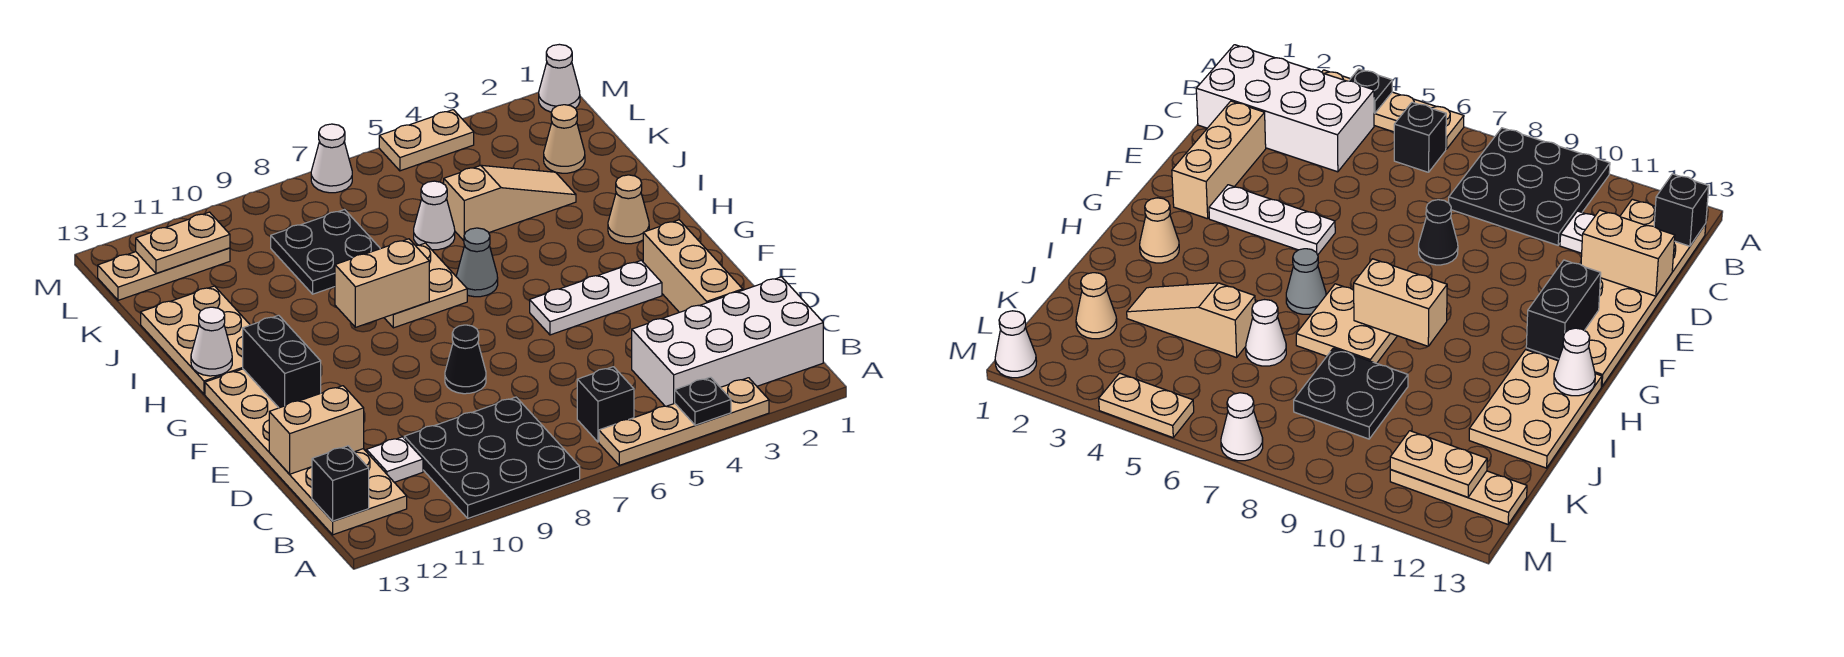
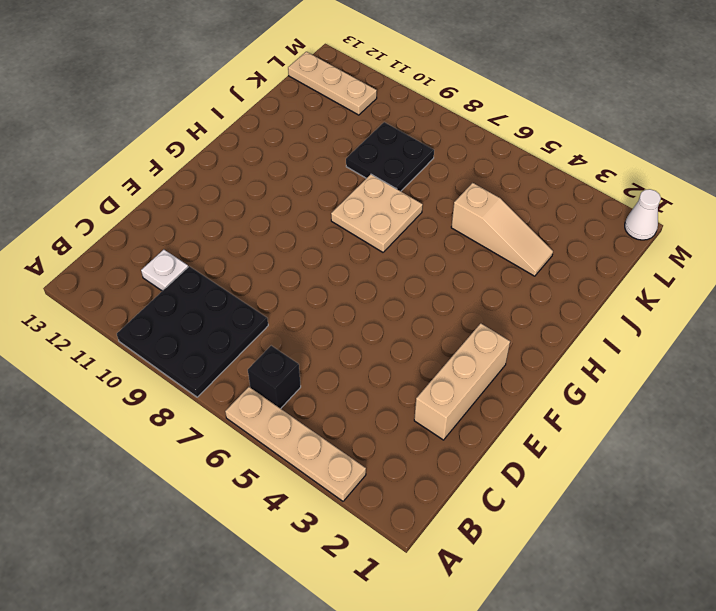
none -> white brick B1:C4 level 1
none -> tan plate B12:G13 level 1
none -> black cone E8 level 1

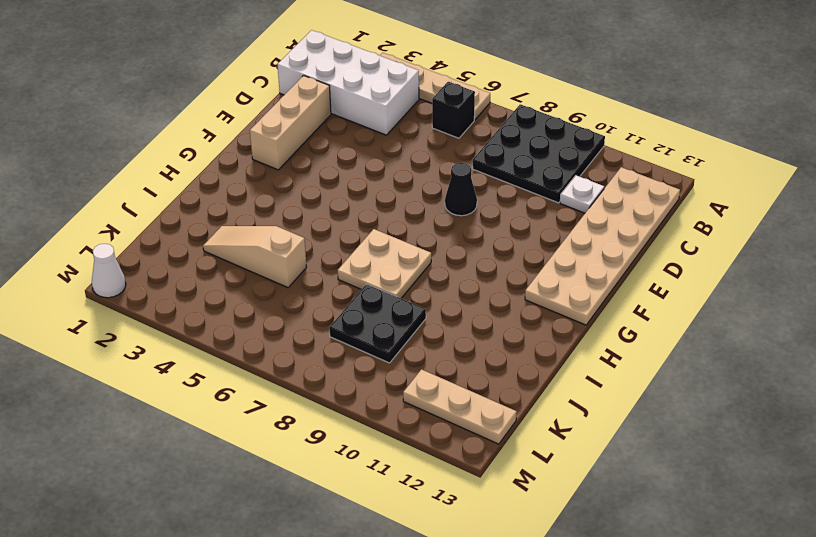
none -> white plate F3:F5 level 1
none -> tan cone H2 level 1
none -> grey cone H6 level 1

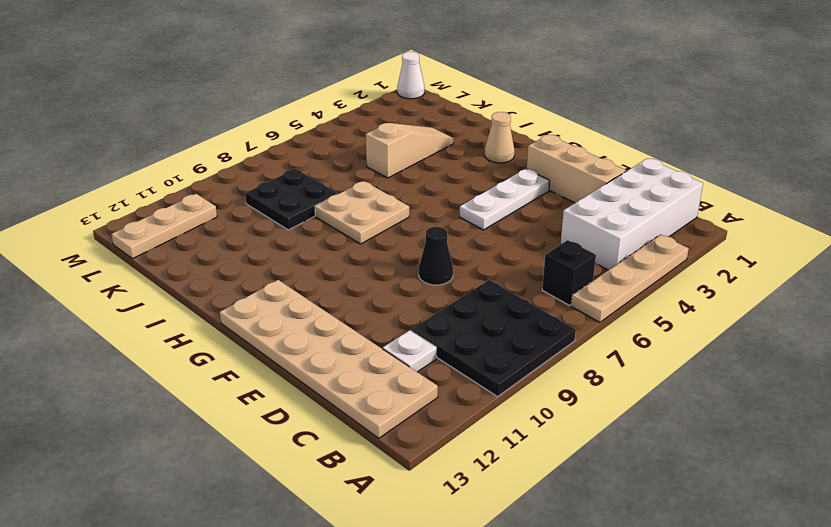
none -> grey cone H6 level 1
none -> tan plate H12:J13 level 1
none -> white cone J6 level 1

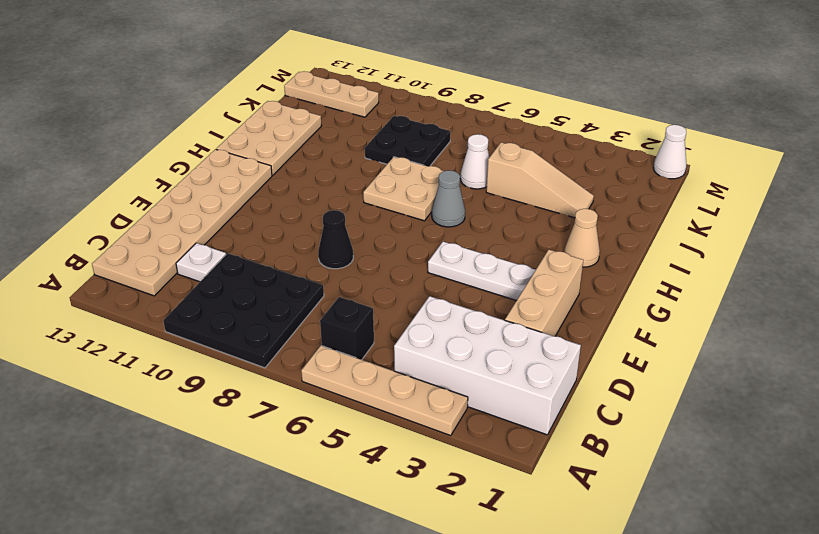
none -> tan cone K2 level 1
none -> tan plate M4:M5 level 1
none -> white cone M7 level 1

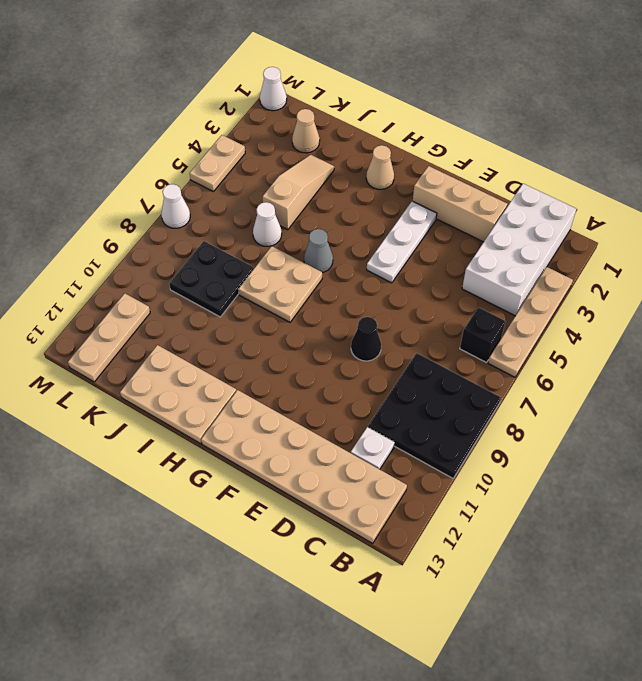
none -> black plate A4 level 2
none -> black brick B13 level 2
none -> tan brick D12:D13 level 2

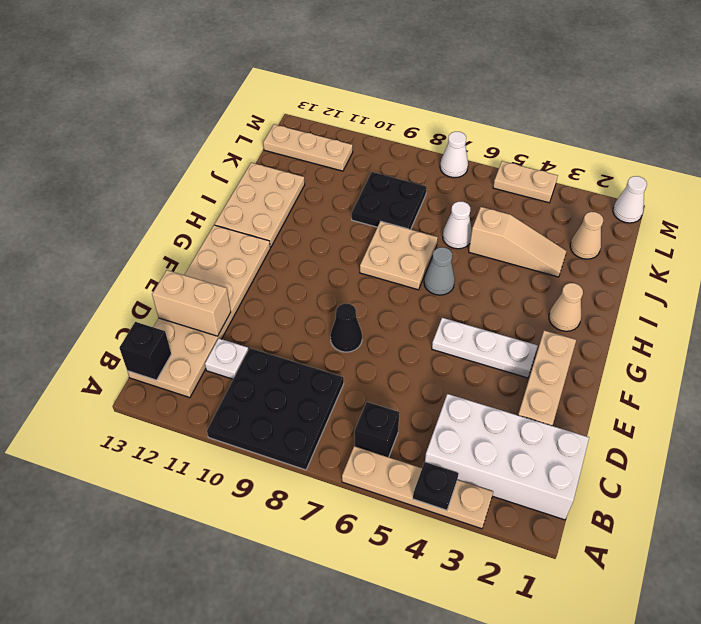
none -> black brick F12:G12 level 2
none -> tan brick H8:H9 level 2
none -> white cone H13 level 2

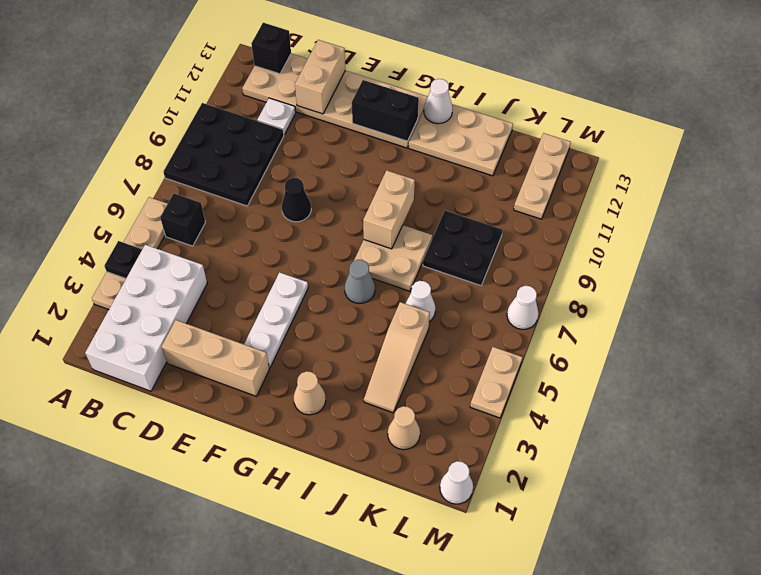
none -> tan plate L11:L12 level 2

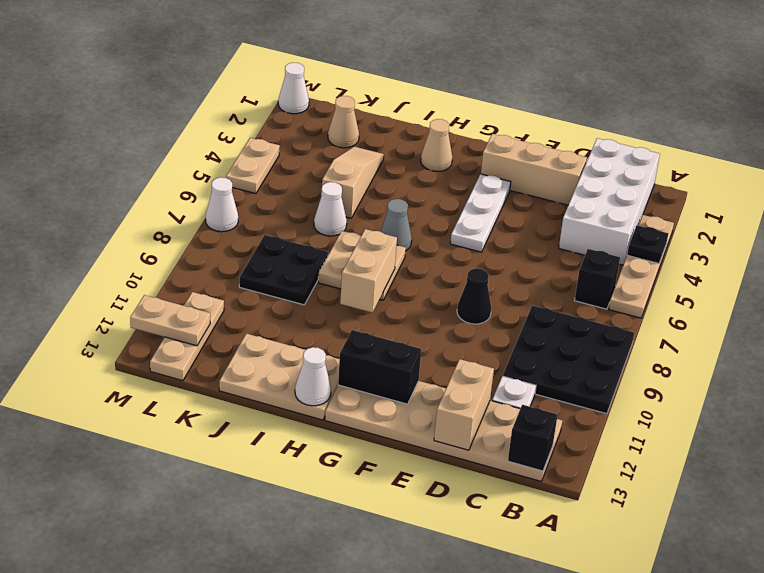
tan plate L12:M12 level 2 -> tan plate L11:L12 level 2

